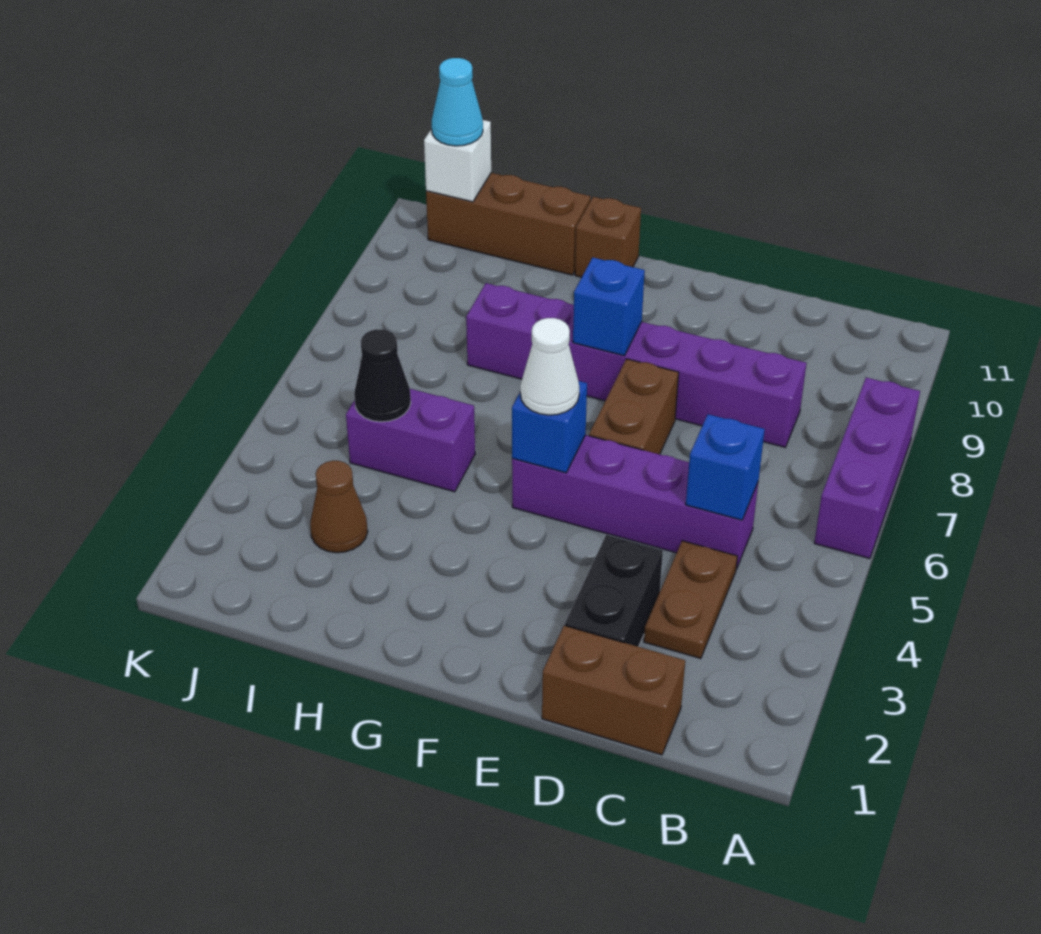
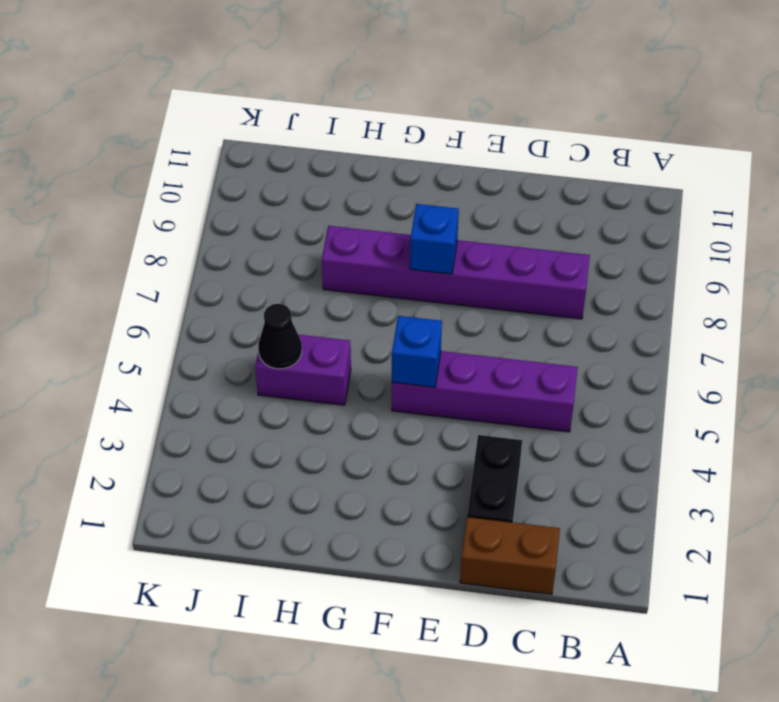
none -> purple brick A6:A8 level 1
none -> brown plate C3:C4 level 1
none -> brown brick E6:E7 level 1

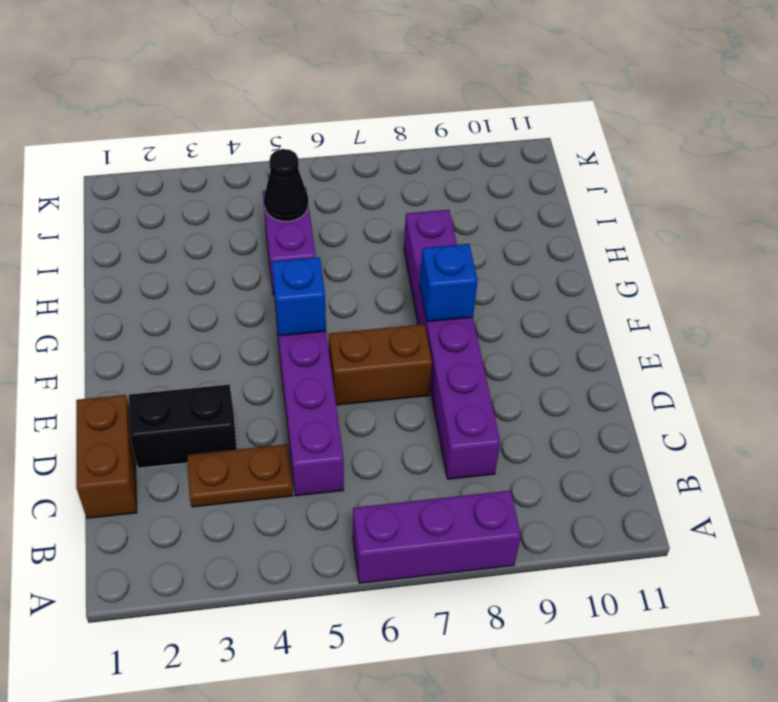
none -> brown brick G11 level 1
none -> brown brick H11:J11 level 1
none -> brown cone I3 level 1

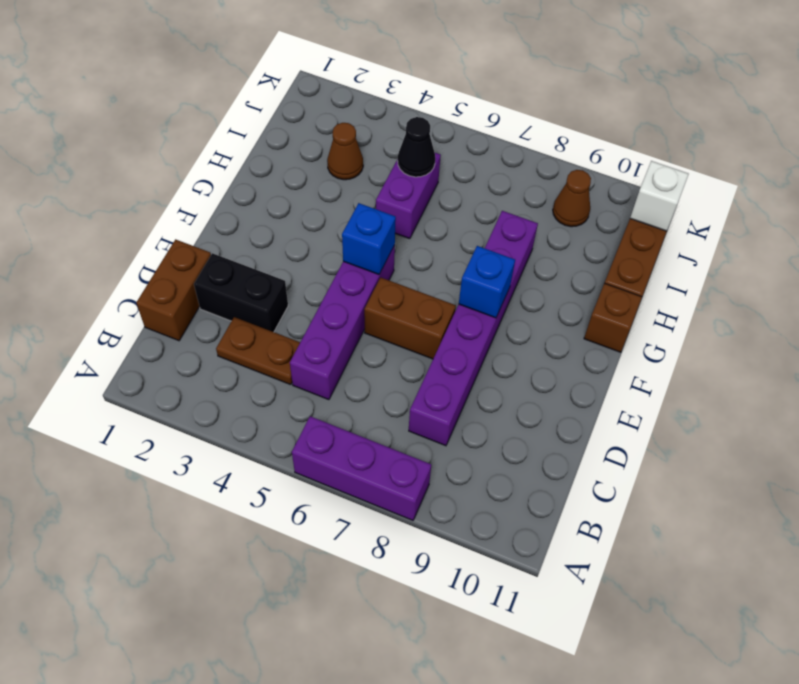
brown cone J9 level 1 -> none
none -> blue brick C5 level 2
none -> white cone F5 level 3
none -> cyan cone J11 level 3

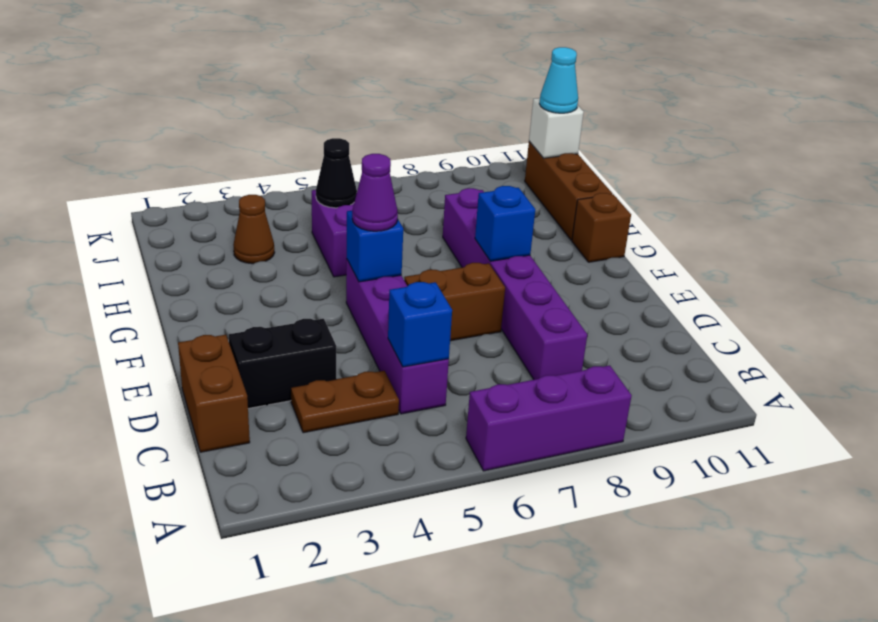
purple cone F5 level 3 -> white cone F5 level 3

